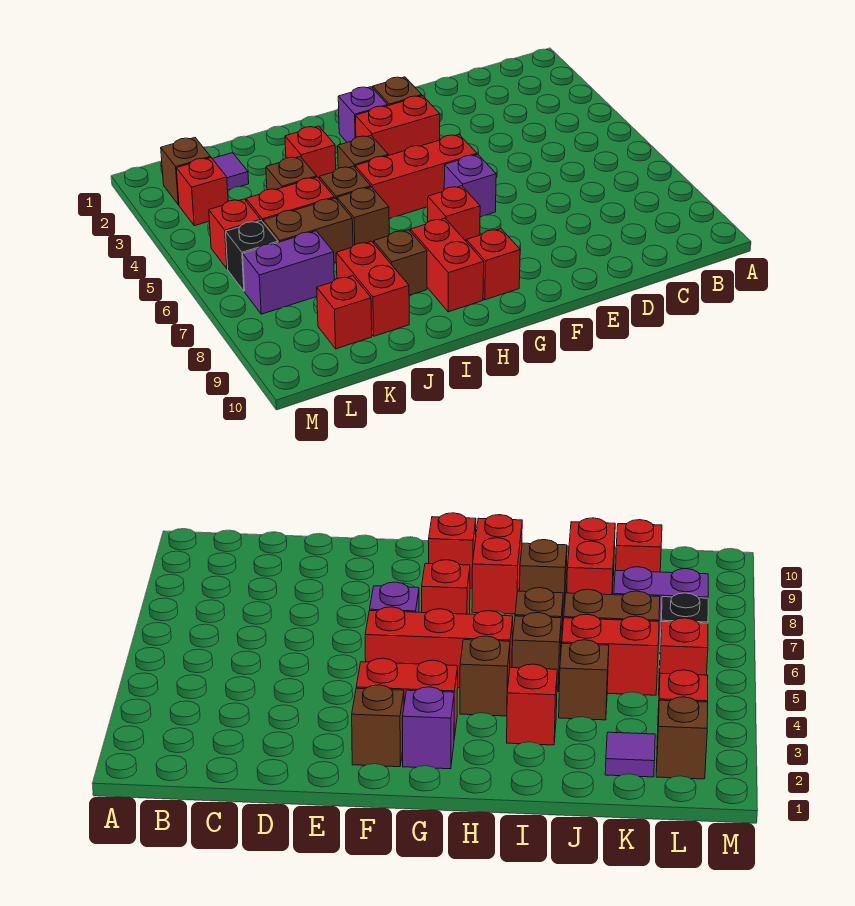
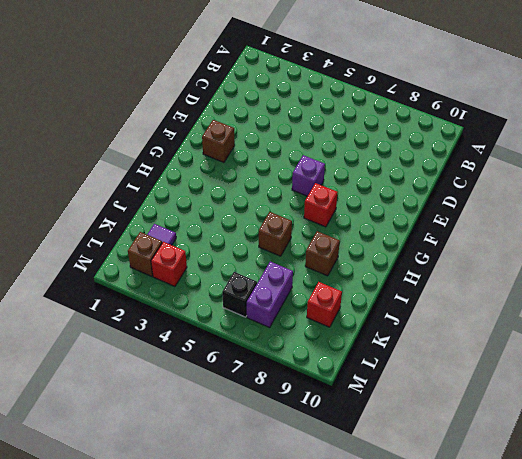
none -> red brick F3:G3 level 1
none -> red brick F5:H5 level 1
none -> purple brick G2 level 1

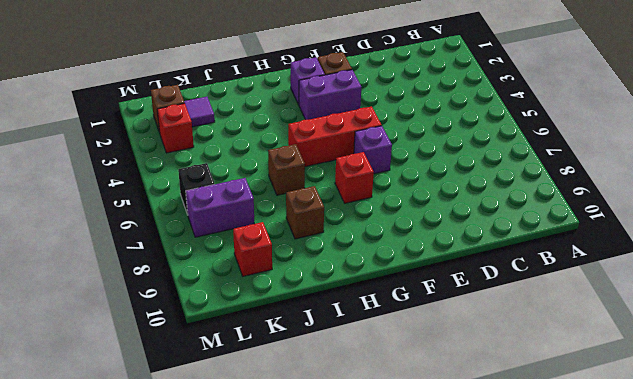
purple brick F3:G3 level 1 -> red brick F3:G3 level 1
none -> red brick G9 level 1
none -> brown brick H4 level 1
none -> red brick H8:H9 level 1

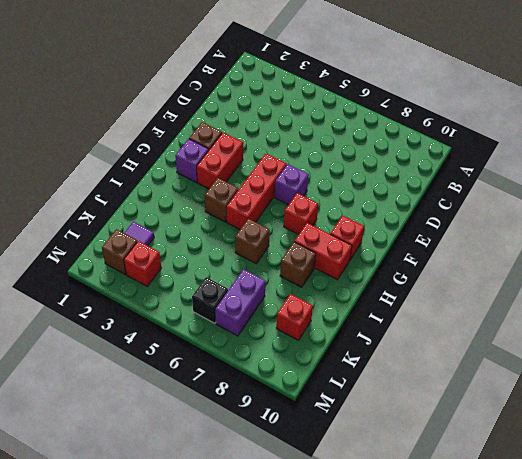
none -> red brick I3 level 1
none -> brown brick I5 level 1
none -> brown brick J4 level 1

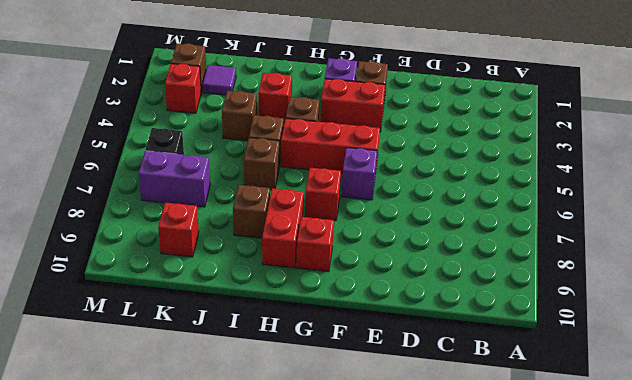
none -> red brick J5:K5 level 1
none -> brown brick J6:K6 level 1
none -> red brick J8:J9 level 1

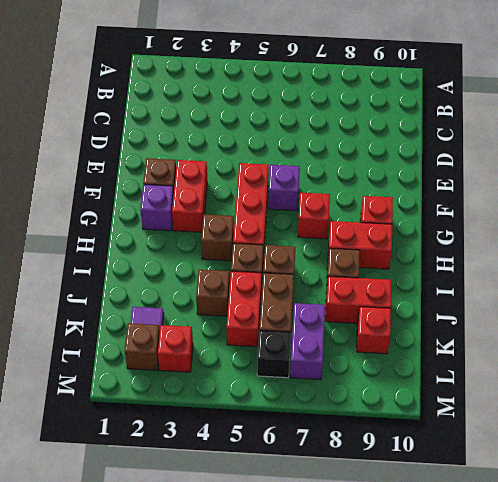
none -> red brick I3 level 1
none -> red brick L5 level 1

